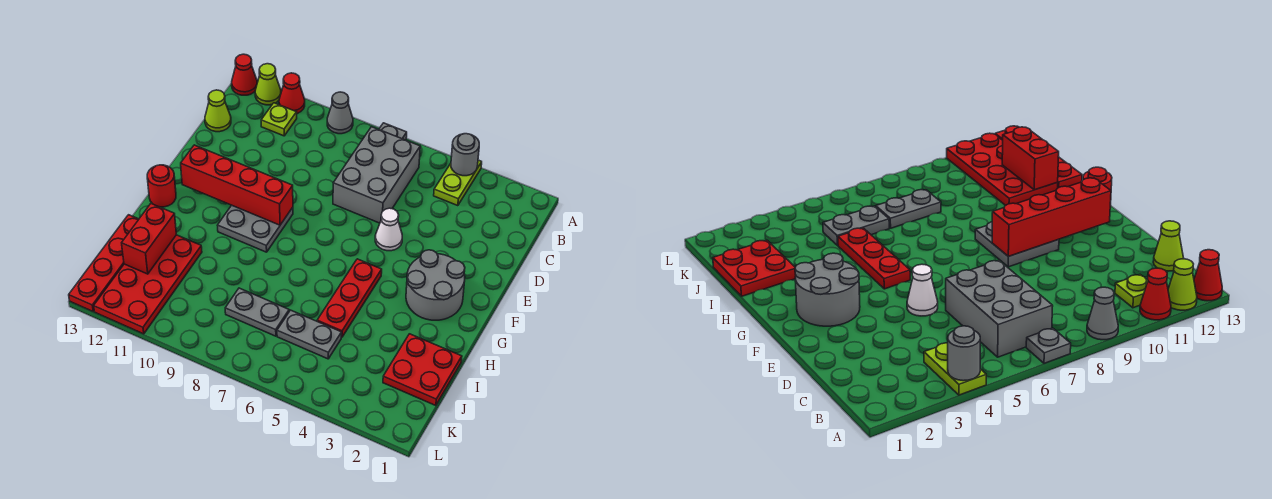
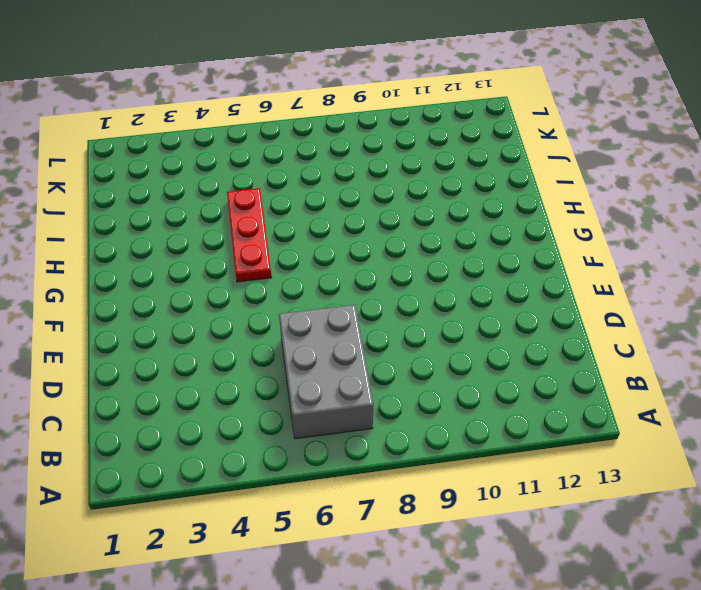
none -> lime plate A4:B4 level 1
none -> grey plate A7 level 1
none -> grey cone A9 level 1

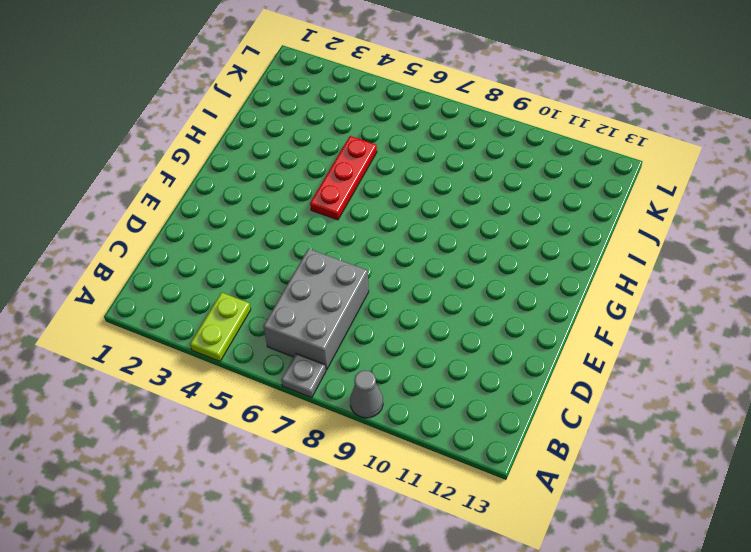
none -> red cone A11 level 1
none -> lime cone A12 level 1
none -> red cone A13 level 1

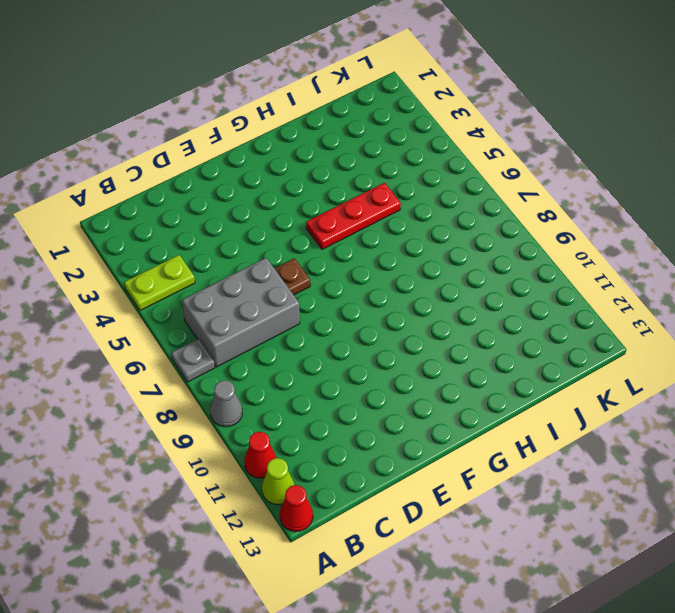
brown plate E6 level 1 -> none
none -> lime plate B11 level 1
none -> lime cone C13 level 1
none -> white cone E5 level 1

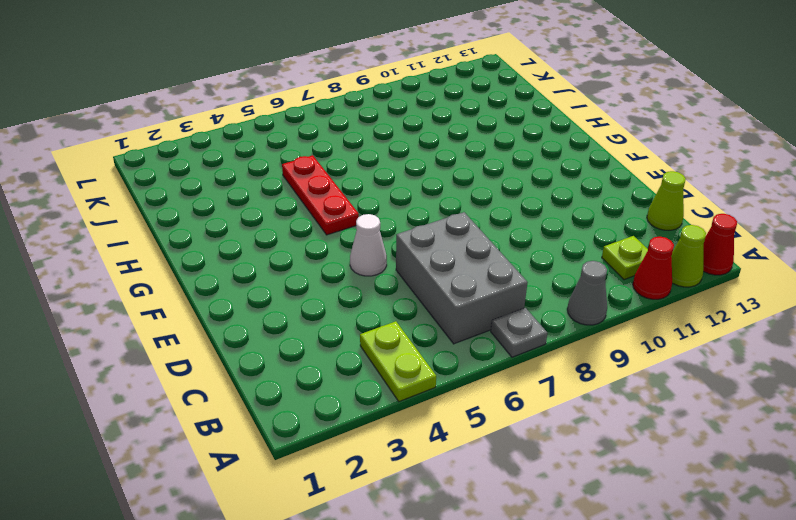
none -> grey round brick F2:G3 level 1
none -> grey plate F9:G10 level 1
none -> red round brick G13 level 1

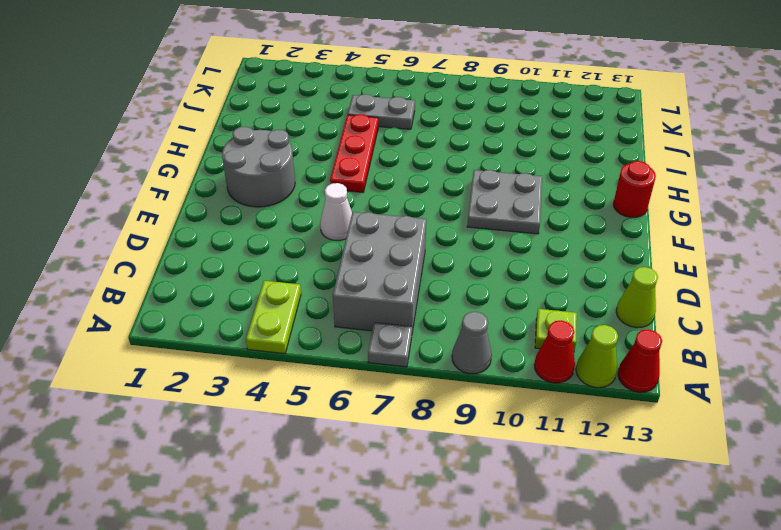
none -> red plate I1:J2 level 1
none -> red plate I11:L12 level 1
none -> red plate I13:L13 level 1

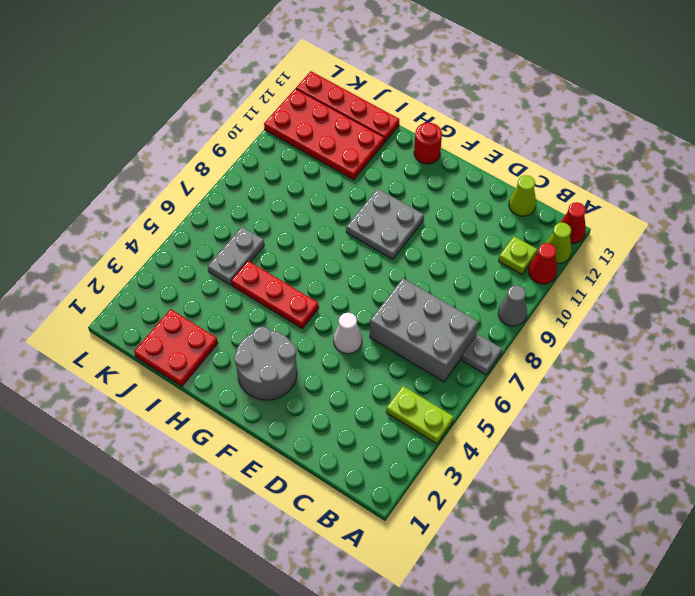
none -> grey plate J7:J8 level 1
none -> grey round brick A4 level 2
none -> red brick F9:F12 level 2

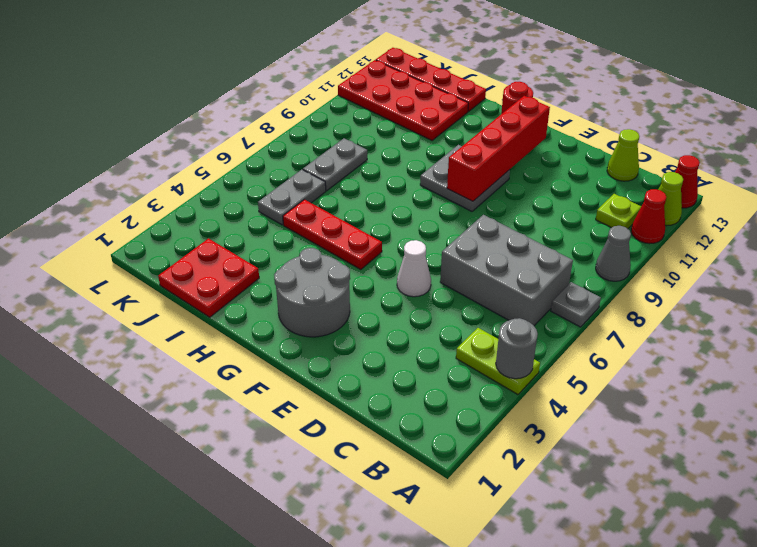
none -> red brick I12:J12 level 2

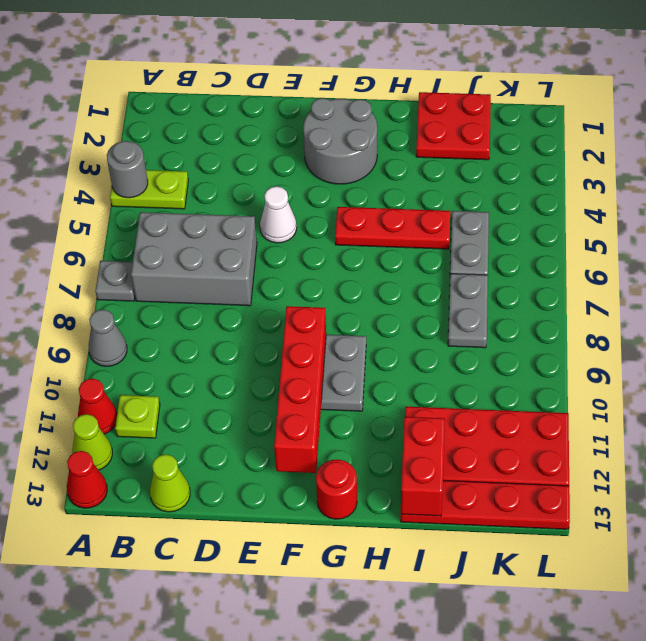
red brick I12:I13 level 2 -> red brick I12:J12 level 2

